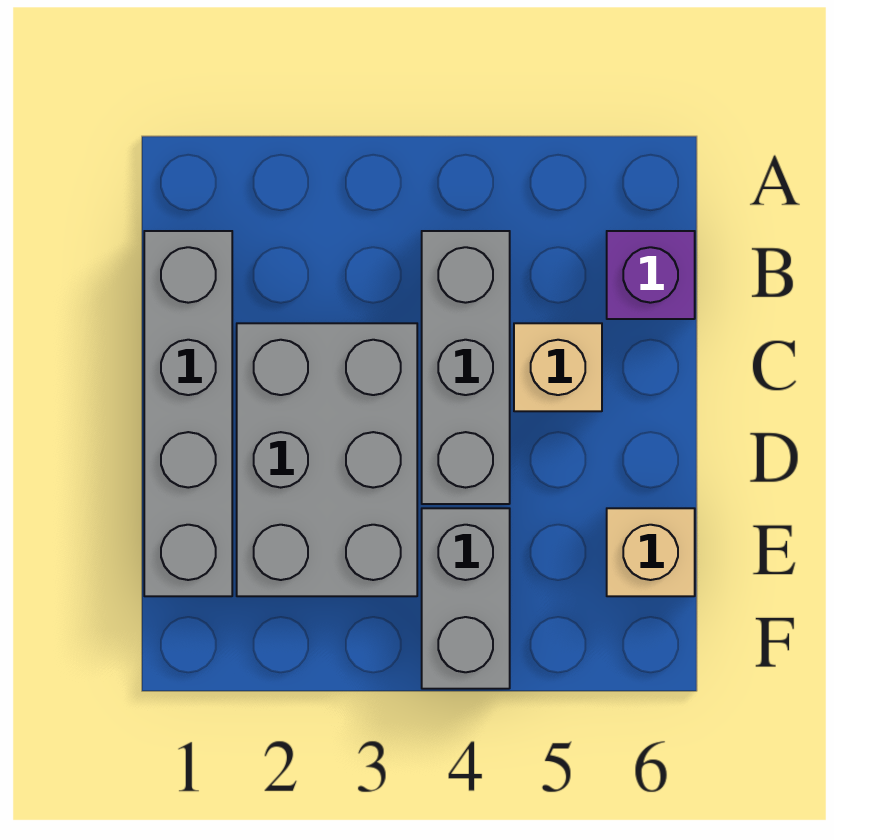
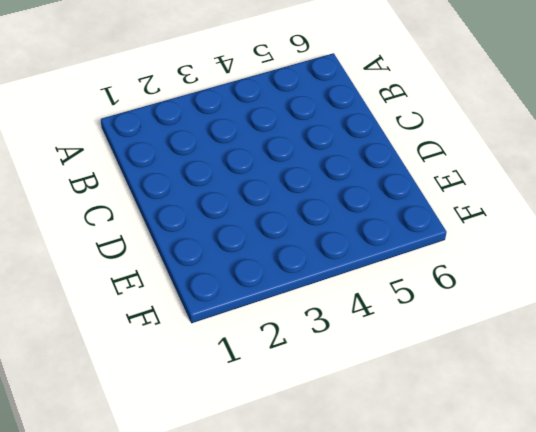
none -> grey brick B1:E1 level 1
none -> grey brick B4:D4 level 1

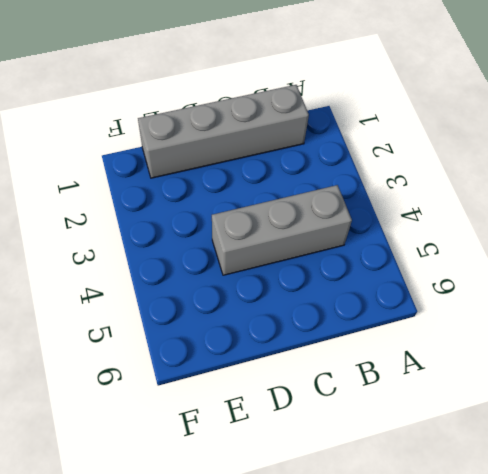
none -> purple brick B6 level 1
none -> grey brick C2:E3 level 1

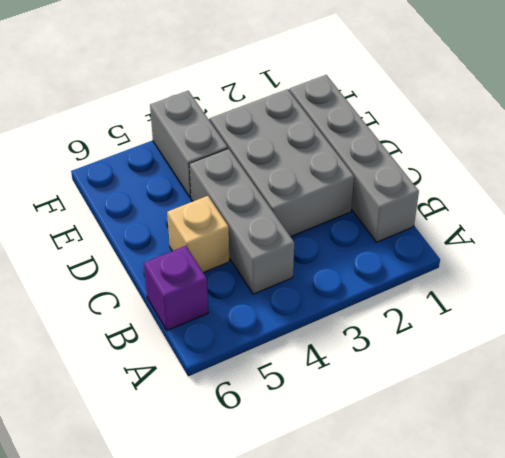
none -> tan brick E6 level 1

